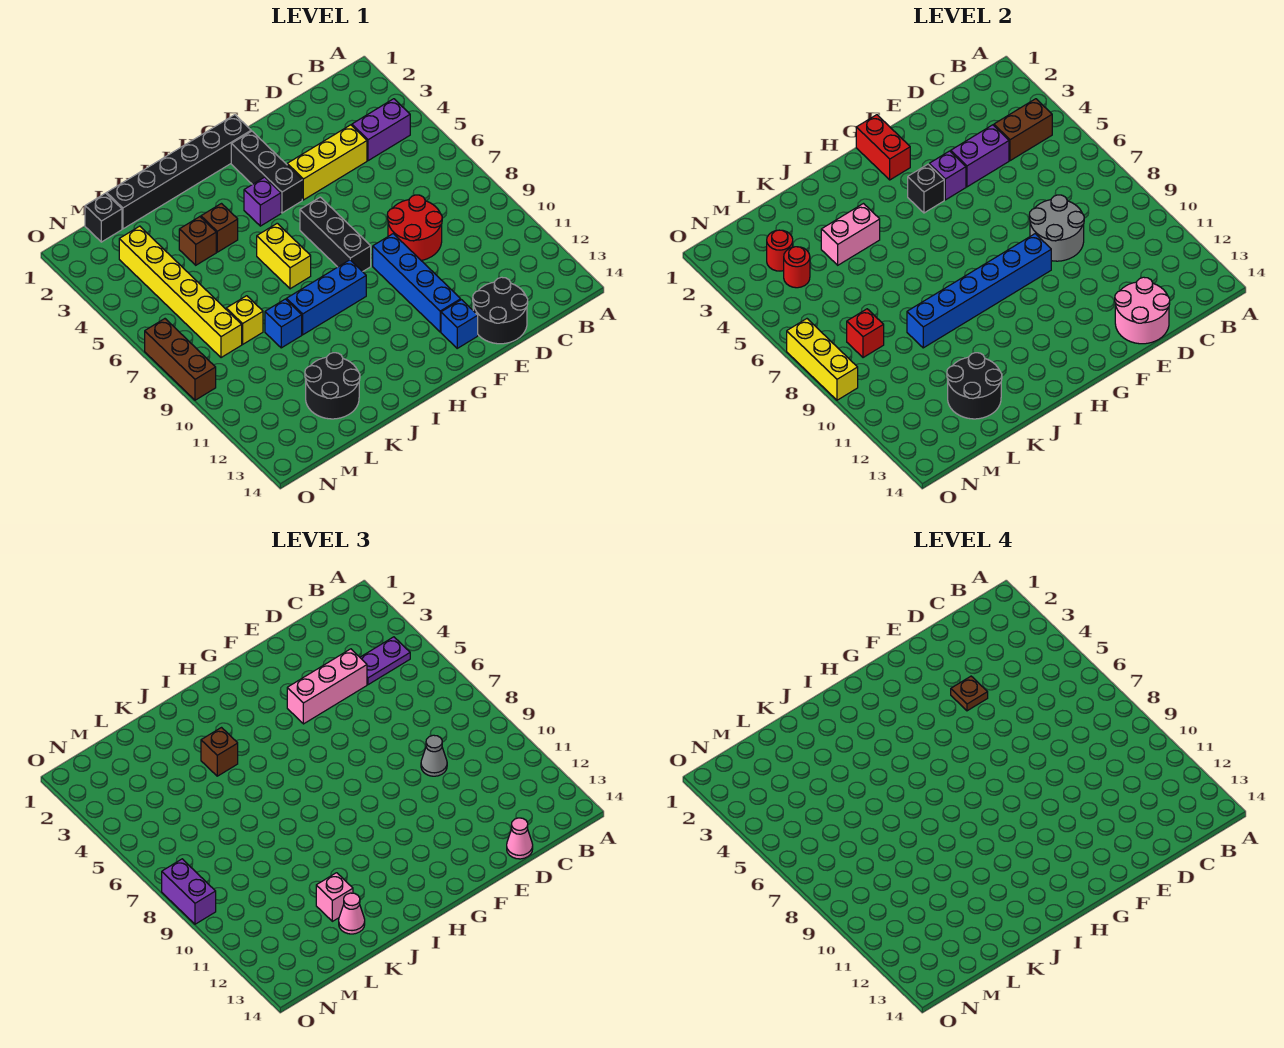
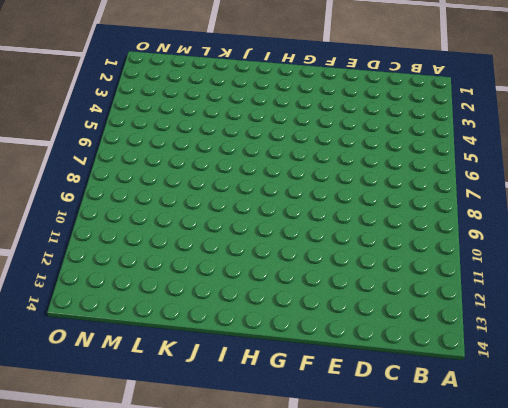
none -> purple brick B4:C4 level 1
none -> yellow brick D4:F4 level 1
none -> red round brick D8:E9 level 1
none -> black round brick D13:E14 level 1

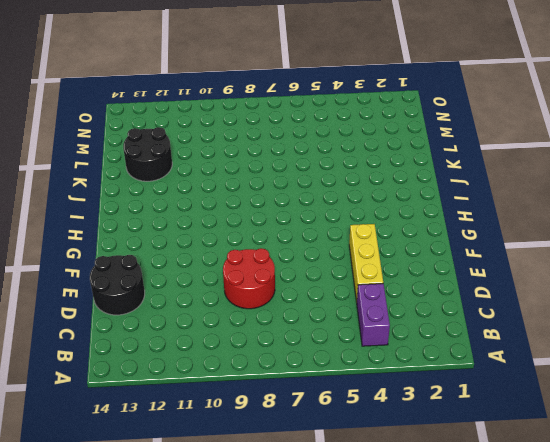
none -> blue brick F9:F12 level 1
none -> blue brick F13 level 1
none -> black brick G1:L1 level 1
none -> black brick G2:G4 level 1

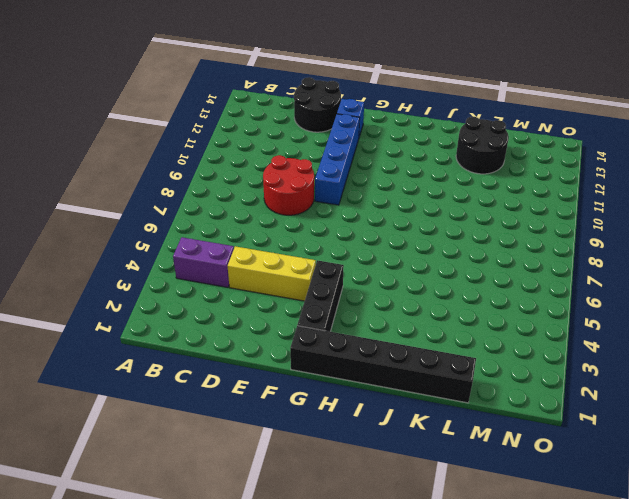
none -> black brick G6:G8 level 1
none -> purple brick H4 level 1
none -> blue brick H9:J9 level 1
none -> yellow brick I6:I7 level 1

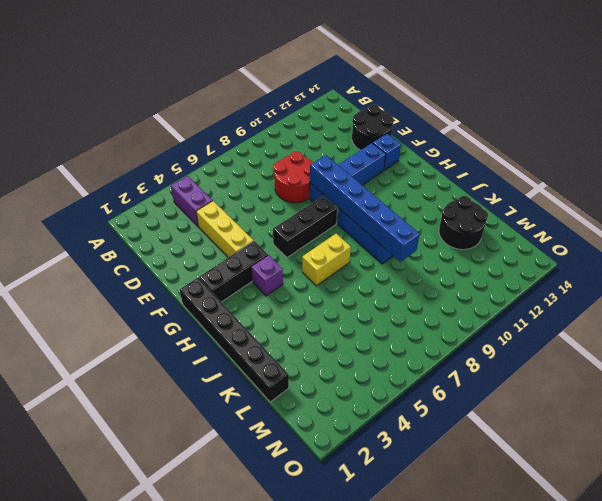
none -> brown brick J4 level 1
none -> brown brick K4 level 1
none -> blue brick K9 level 1
none -> yellow brick L8 level 1

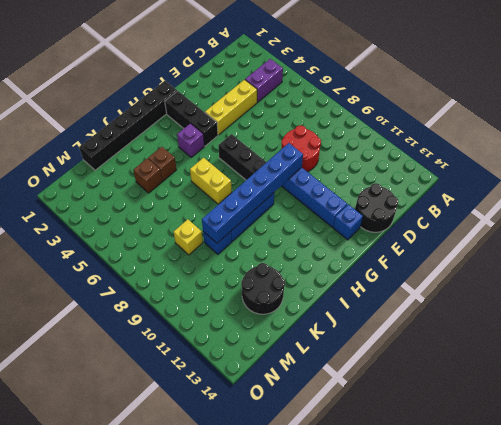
none -> black brick M1 level 1
none -> yellow brick M3:M8 level 1
none -> brown brick O7:O9 level 1
none -> brown brick B4:C4 level 2

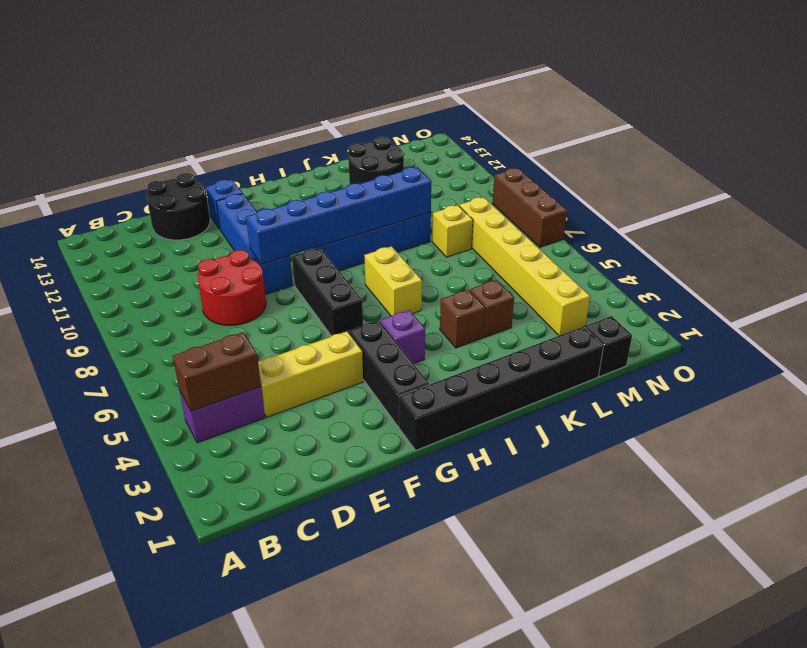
none -> purple brick D4:E4 level 2
none -> grey round brick D8:E9 level 2
none -> pink round brick D13:E14 level 2
none -> purple brick F4 level 2

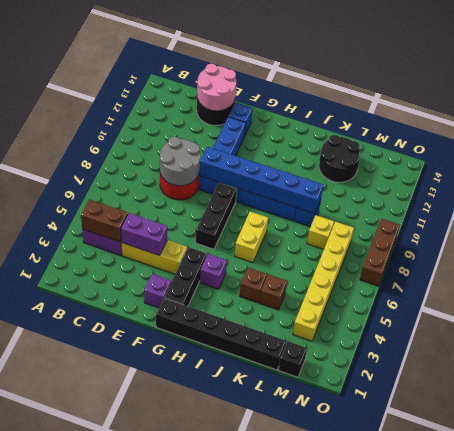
purple brick F2 level 1 -> purple brick F4 level 2
none -> red brick G1:G2 level 2
none -> black brick G4 level 2
none -> pink brick J4:K4 level 2
none -> black round brick K12:L13 level 2

